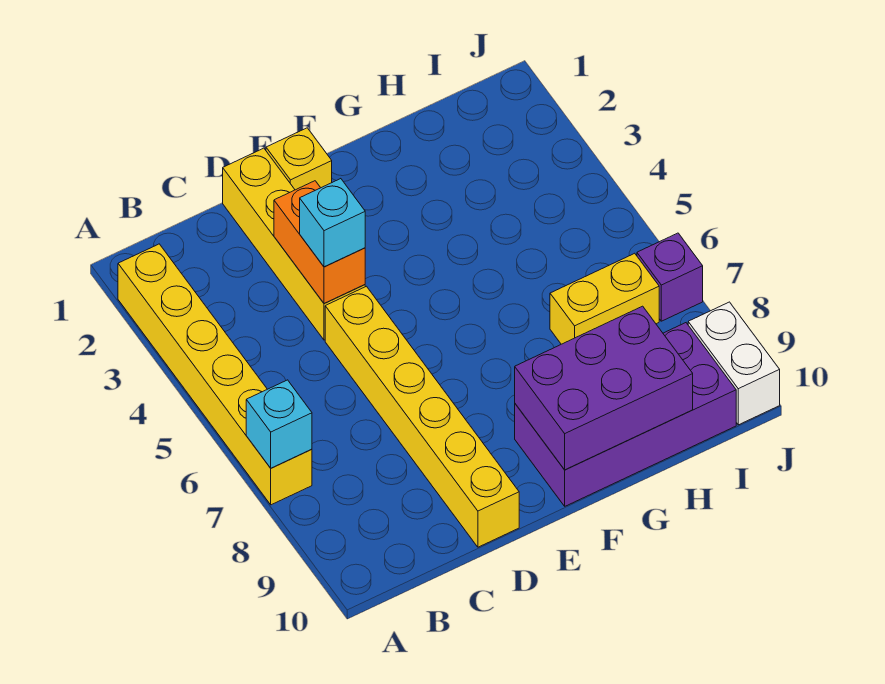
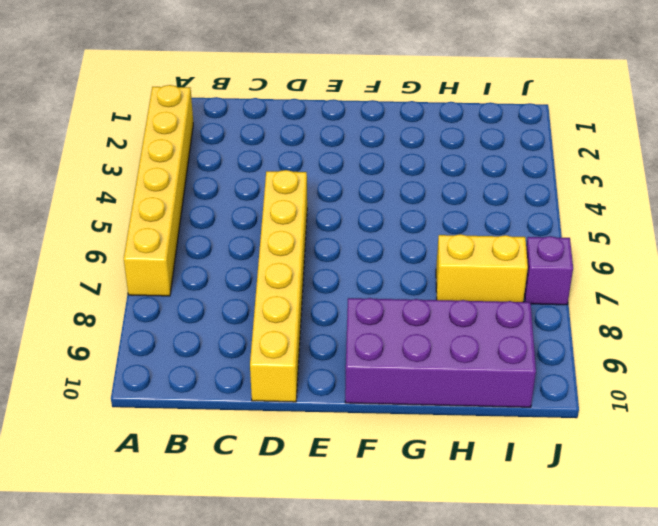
none -> yellow brick D1:D4 level 1
none -> yellow brick E1 level 1
none -> white brick J9:J10 level 1

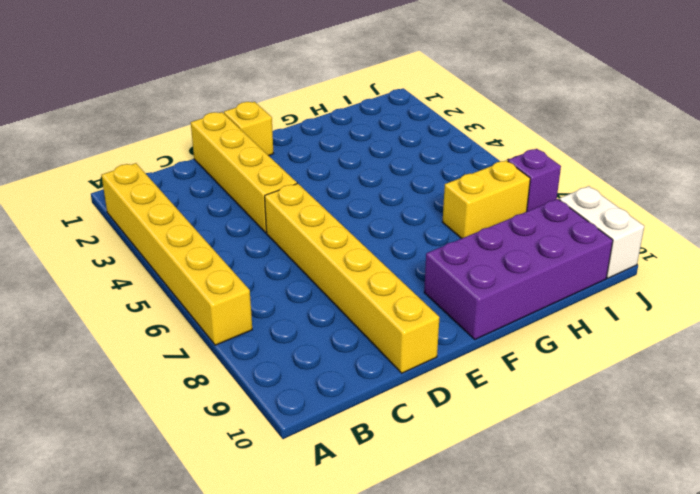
none -> cyan brick A7 level 2
none -> orange brick D3:D4 level 2
none -> purple brick F9:H10 level 2

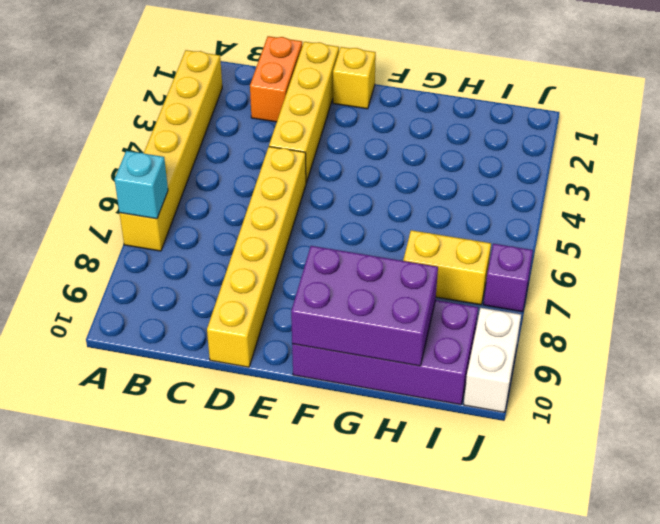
orange brick C1:C2 level 1 -> orange brick D3:D4 level 2
none -> cyan brick D4 level 3

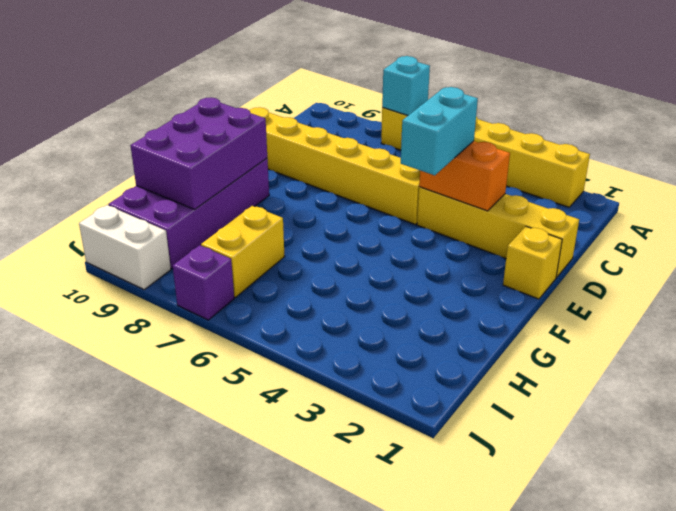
cyan brick D4:E4 level 3 -> cyan brick D4 level 3

